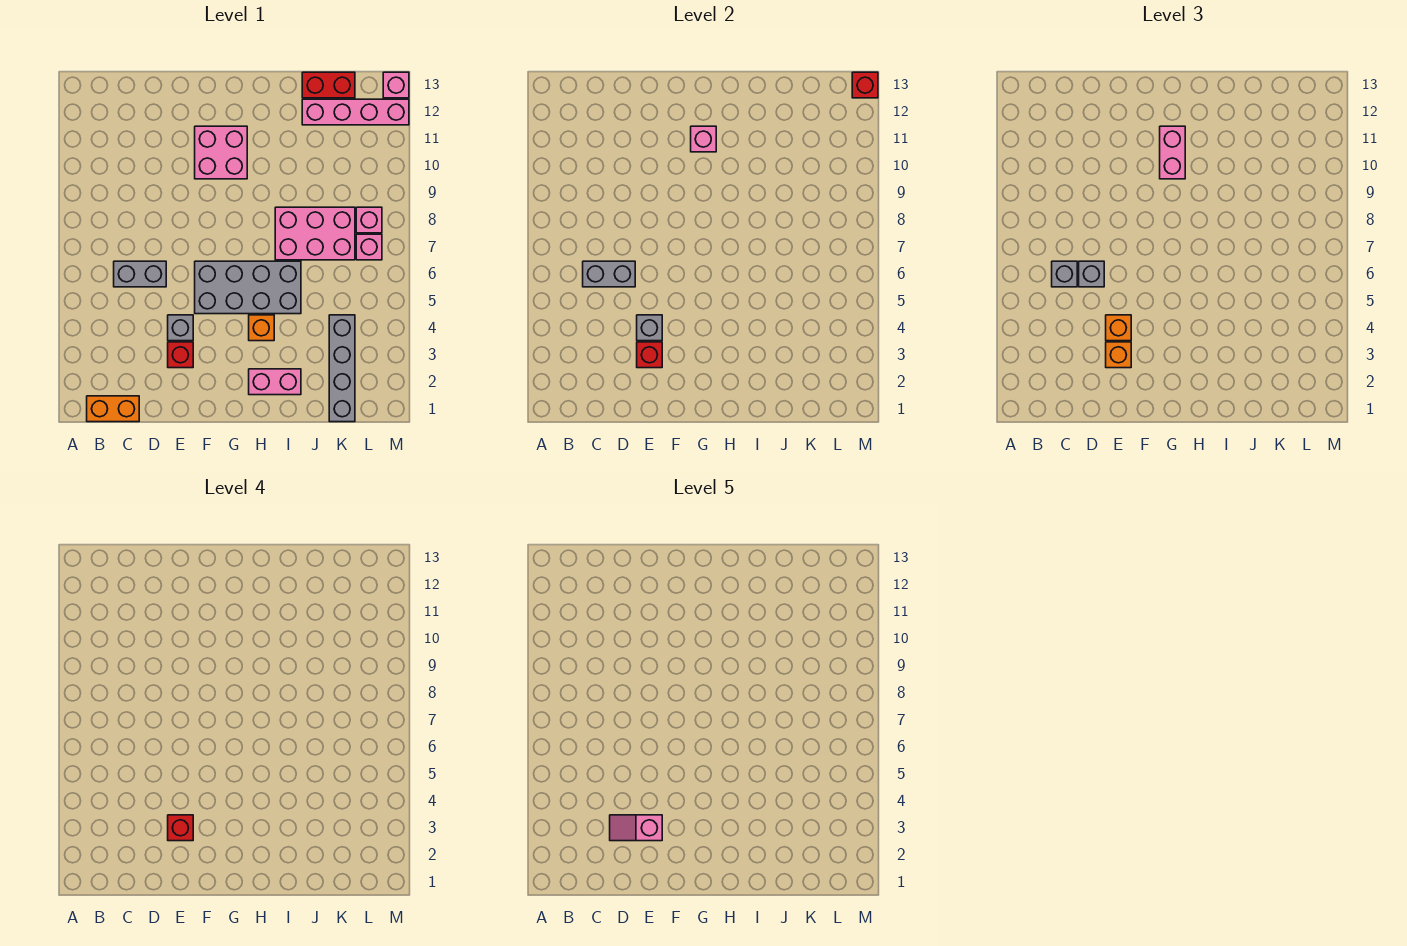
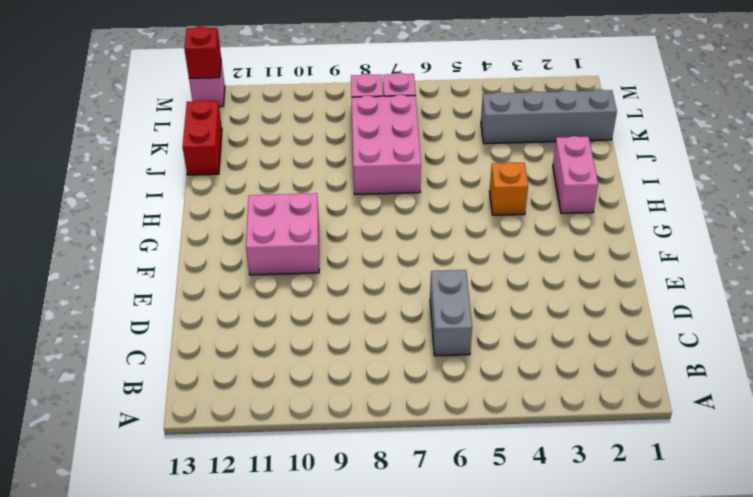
none -> orange brick B1:C1 level 1
none -> red brick E3 level 1
none -> grey brick E4 level 1

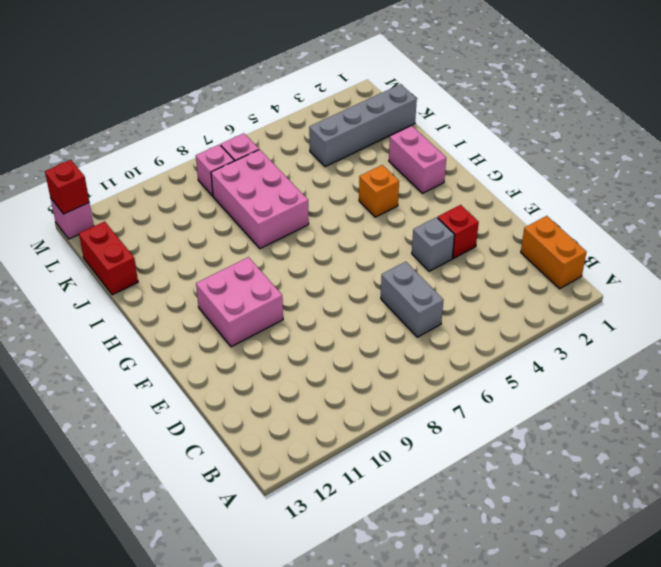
none -> grey brick F5:I6 level 1
none -> pink brick J12:M12 level 1
none -> grey brick C6:D6 level 2

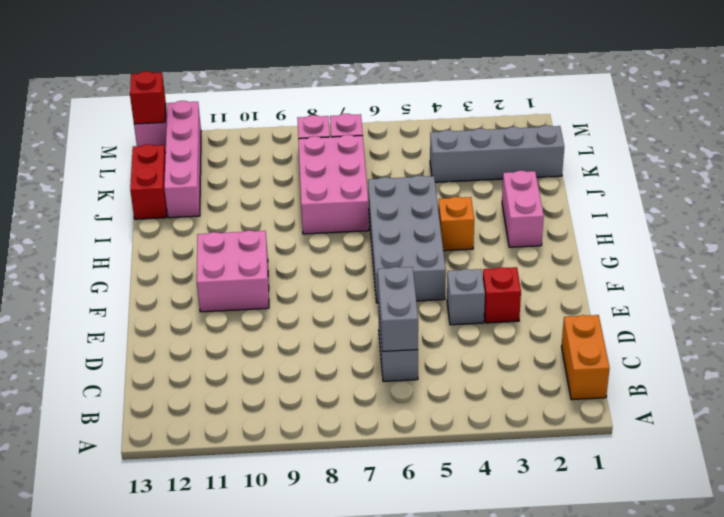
none -> red brick E3 level 2
none -> grey brick E4 level 2
none -> pink brick G11 level 2

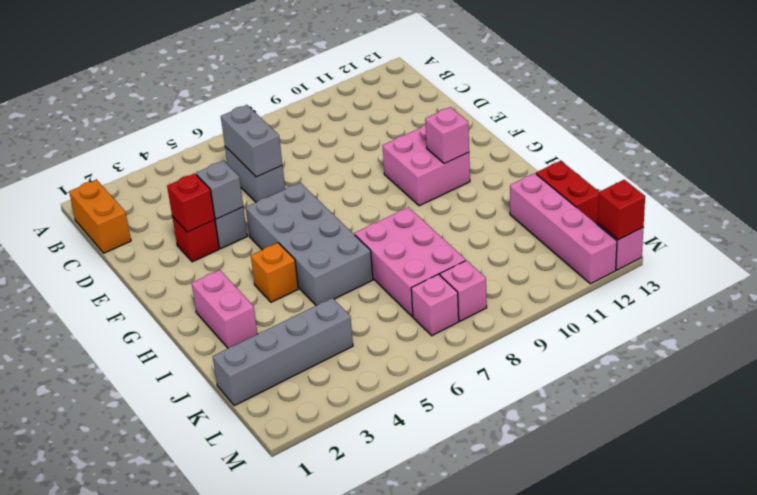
none -> grey brick C6 level 3
none -> grey brick D6 level 3
none -> orange brick E3 level 3

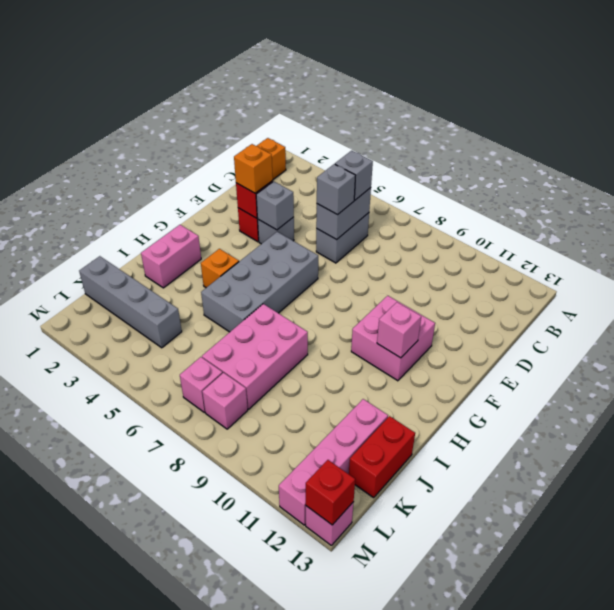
none -> orange brick E4 level 3
none -> pink brick G10:G11 level 3
none -> red brick E3 level 4

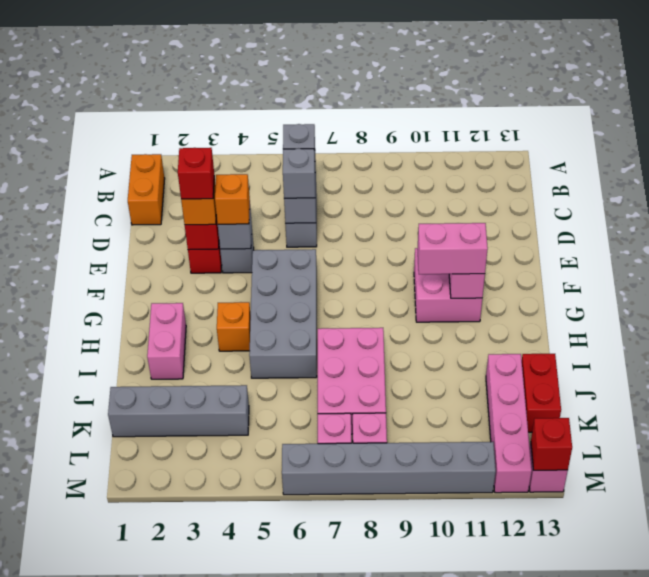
grey brick M6:M11 level 1 -> none
none -> pink slope D3:E3 level 5 top E

